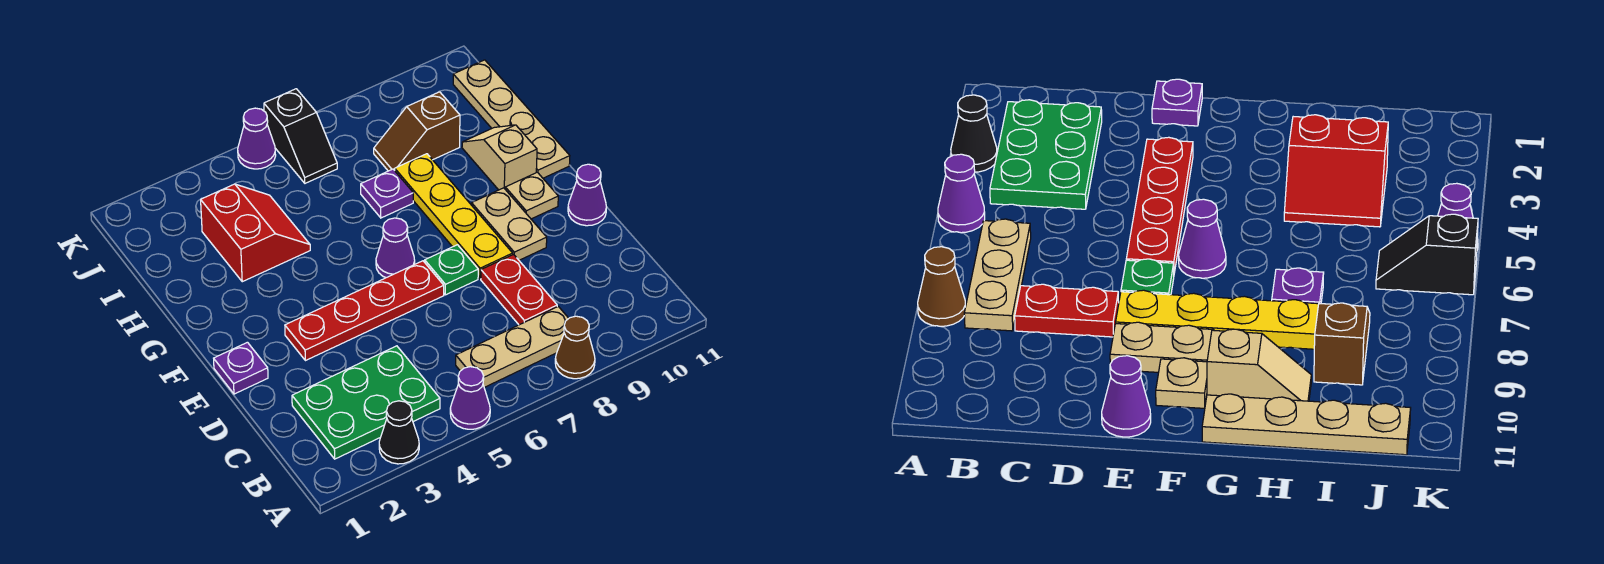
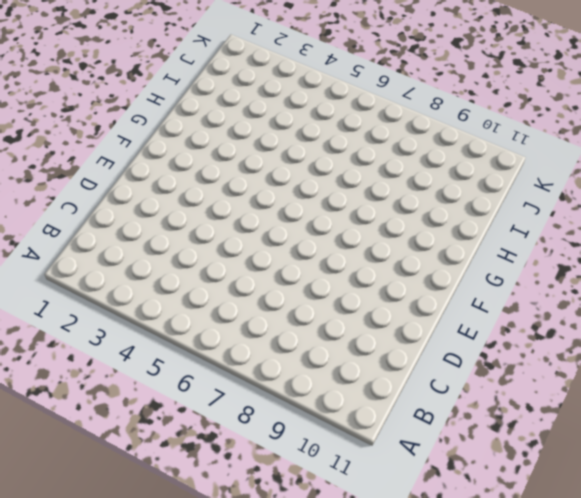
none -> black cone A3 level 1
none -> purple cone A5 level 1
none -> brown cone A8 level 1

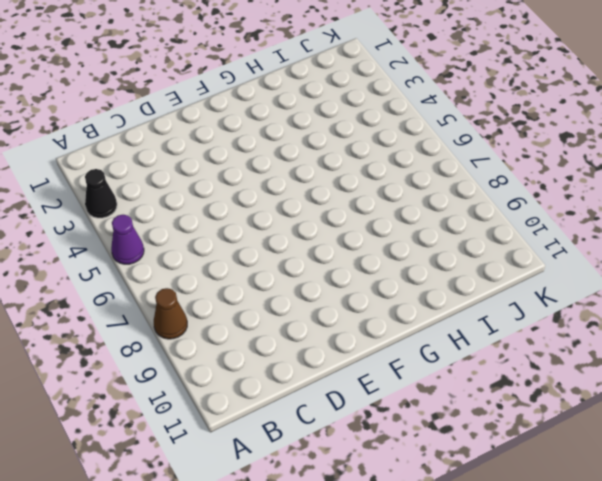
none -> green plate B2:C4 level 1
none -> tan plate B6:B8 level 1
none -> red plate C8:D8 level 1

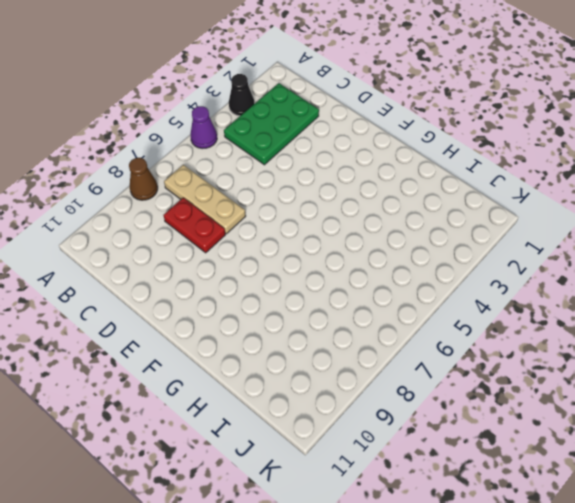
tan plate B7:D7 level 1 -> tan plate B6:B8 level 1
none -> purple plate E1 level 1
none -> red plate E3:E6 level 1
none -> green plate E7 level 1

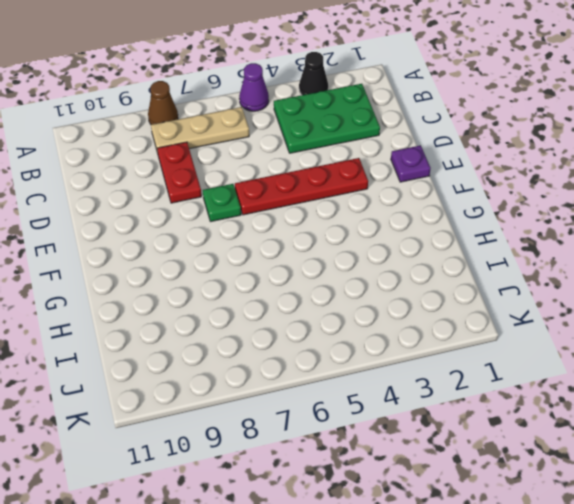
none -> yellow plate E8:H8 level 1
none -> tan plate E9:F9 level 1
none -> purple cone E11 level 1

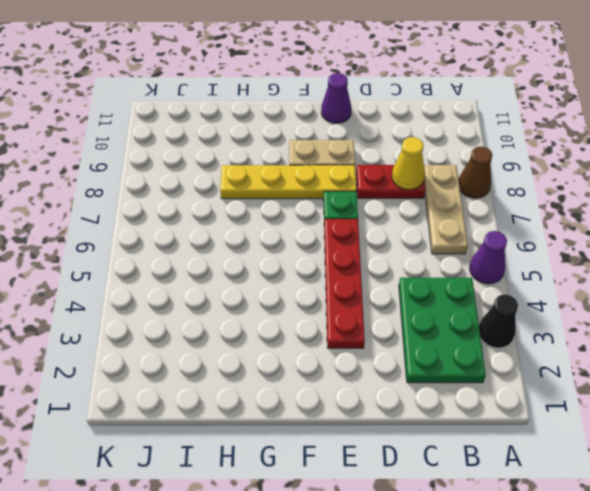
yellow cone C8 level 2 -> none
none -> purple plate E1 level 1
none -> purple cone F6 level 1
none -> tan plate F10 level 1

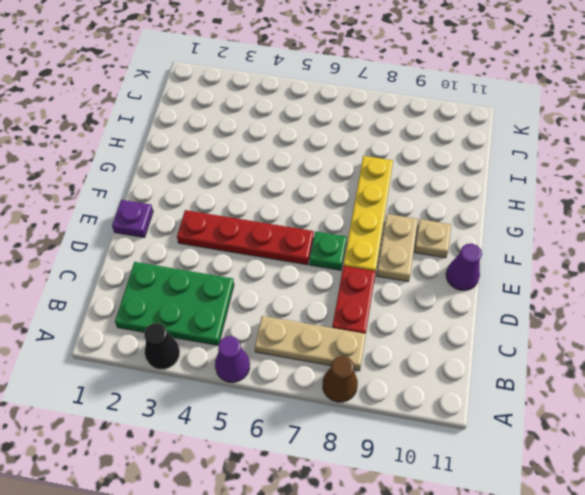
none -> purple cone F6 level 1
none -> tan slope G10:H10 level 1 top G
none -> tan plate G11:J11 level 1

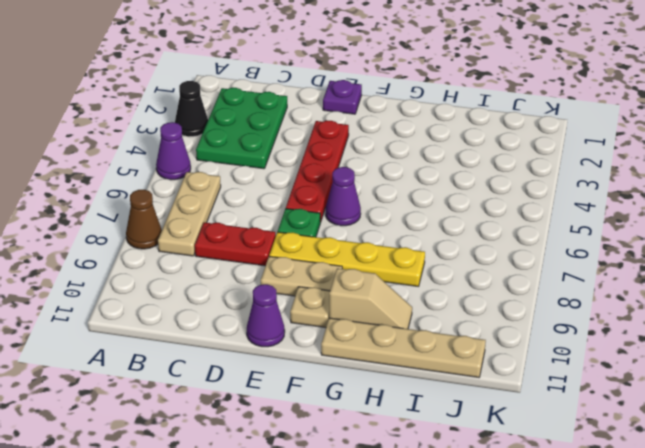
none -> red slope H3:I4 level 1 top 3
none -> purple plate H7 level 1
none -> brown slope I8:I9 level 1 top 9

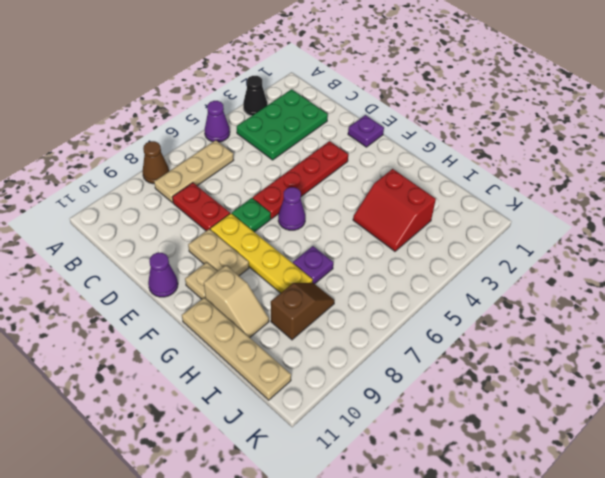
none -> black slope J6:K6 level 1 top K
none -> purple cone K5 level 1

